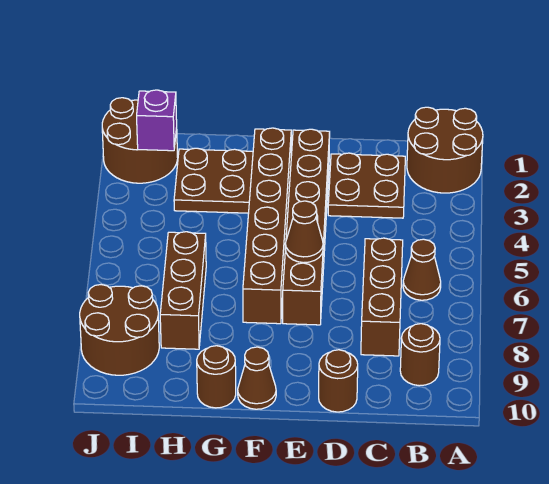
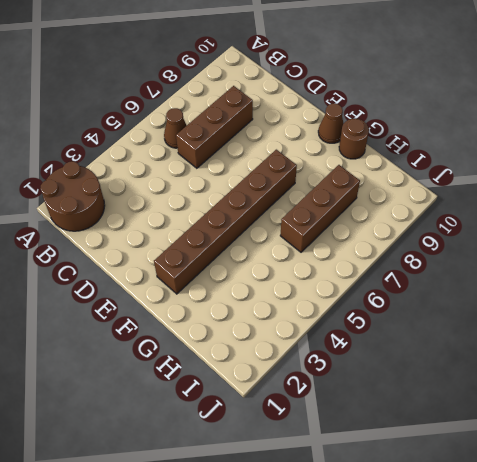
none -> brown round brick B9 level 1
none -> brown plate C2:D3 level 1
none -> brown round brick D10 level 1

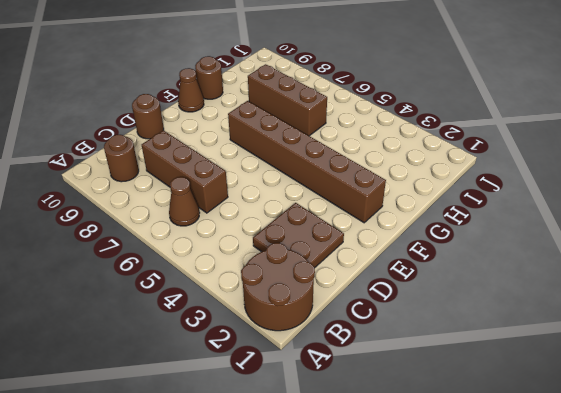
none -> brown brick E2:E7 level 1
none -> brown plate G2:H3 level 1
none -> brown round brick I1:J2 level 1

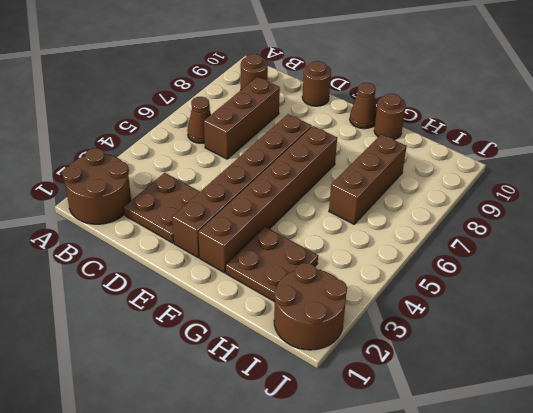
none -> brown round brick I8:J9 level 1
none -> brown cone E6 level 2
none -> purple brick I2 level 2

